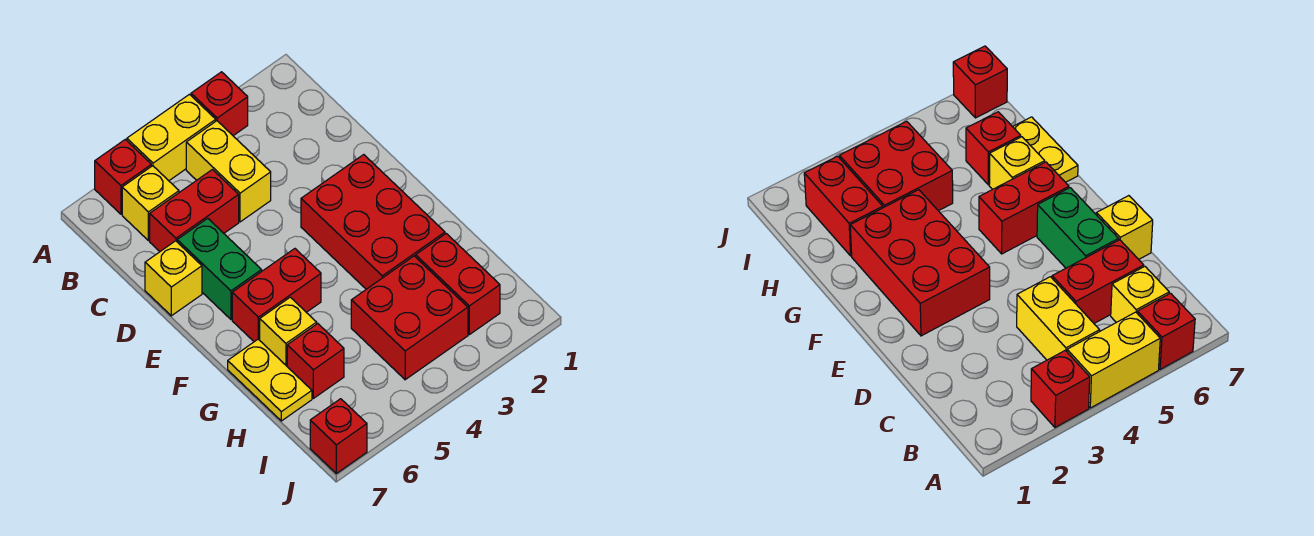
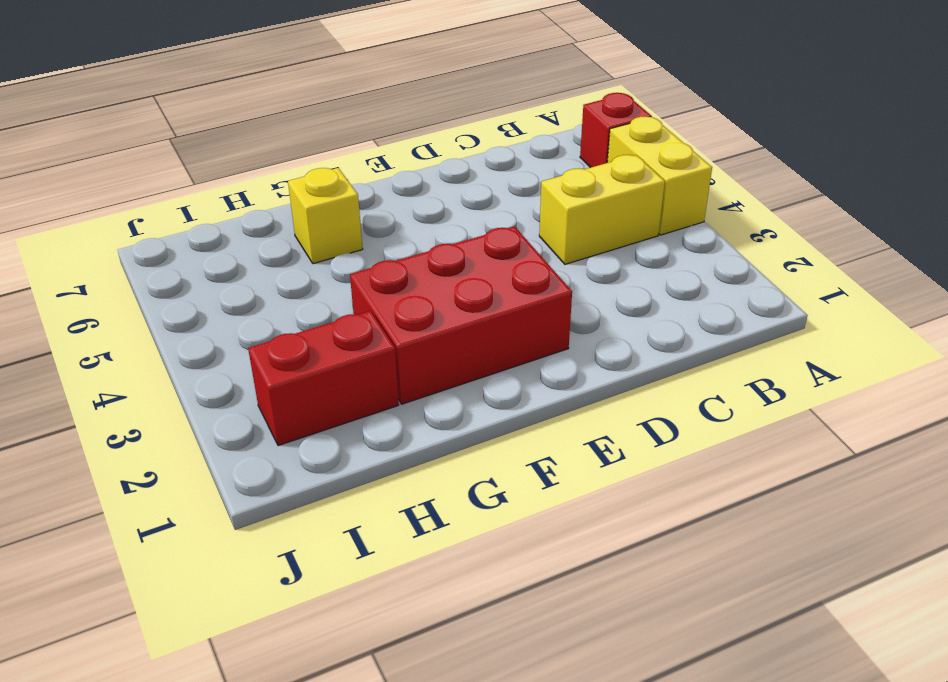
none -> red brick A3 level 1
none -> yellow brick B6 level 1
none -> red brick C5:C6 level 1

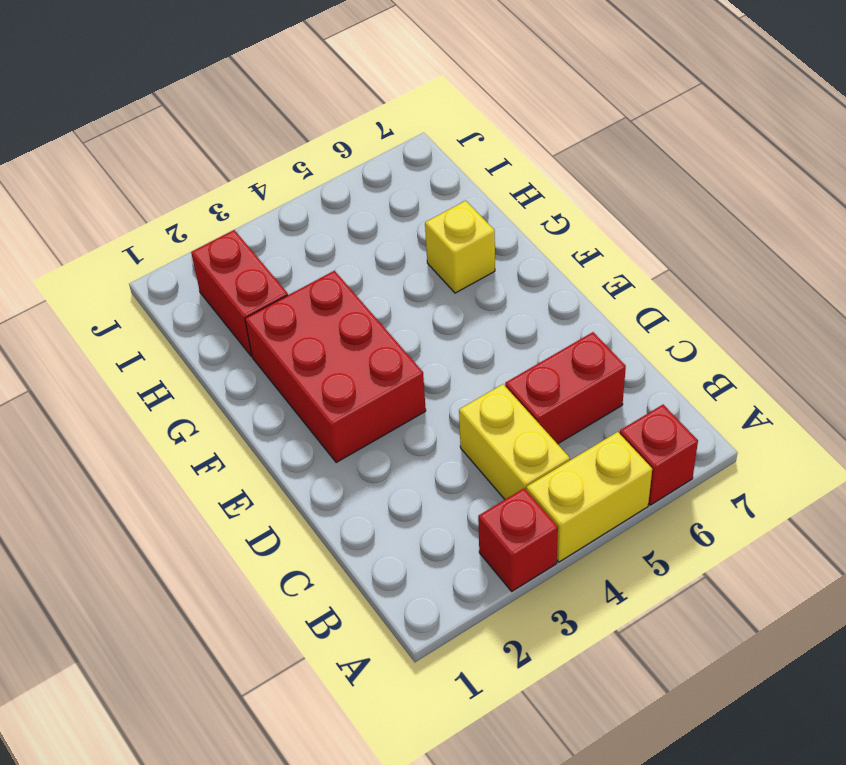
none -> yellow brick B6 level 1
none -> green brick D6:E6 level 1
none -> yellow brick D7 level 1

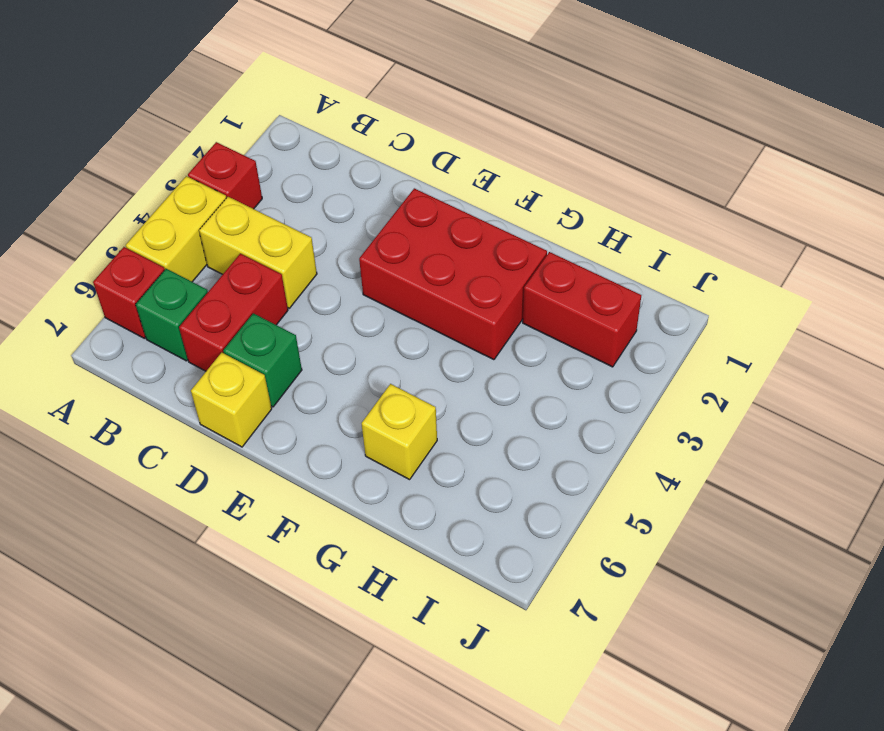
green brick B6 level 1 -> yellow brick B6 level 1
green brick D6 level 1 -> green brick D6:E6 level 1
none -> red brick F5:F6 level 1
none -> yellow plate G7:H7 level 1
none -> red brick H3:I4 level 1

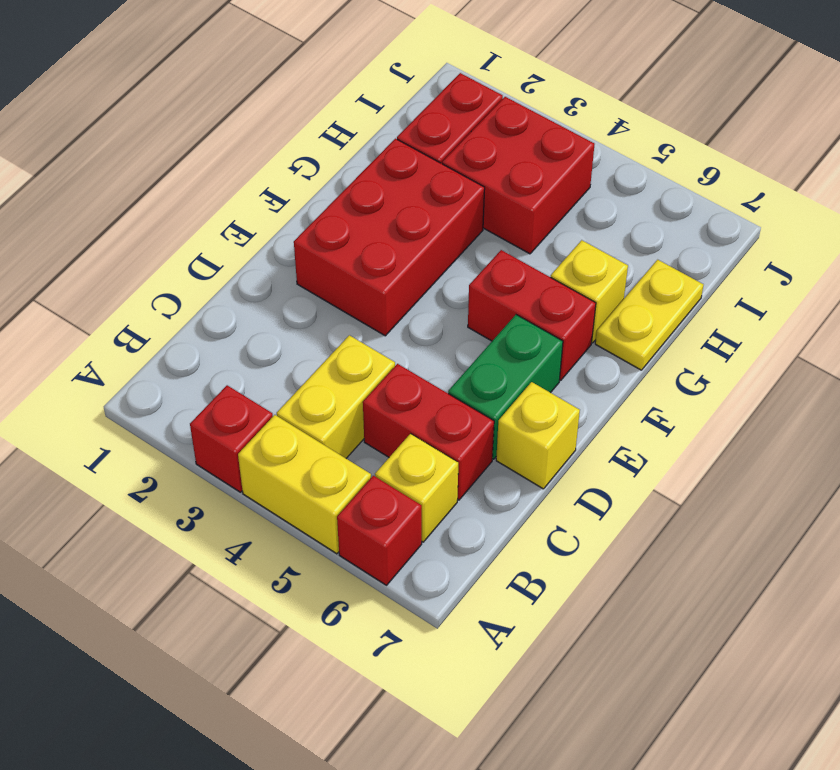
none -> red brick H6 level 1
none -> red brick J7 level 1

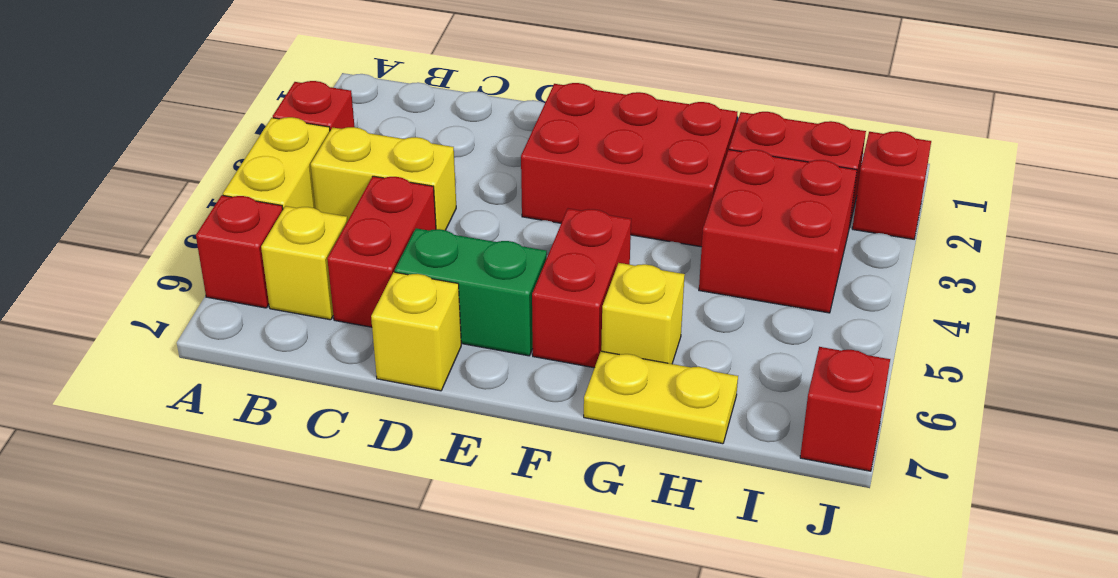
red brick J2 level 1 -> red brick H6 level 1

